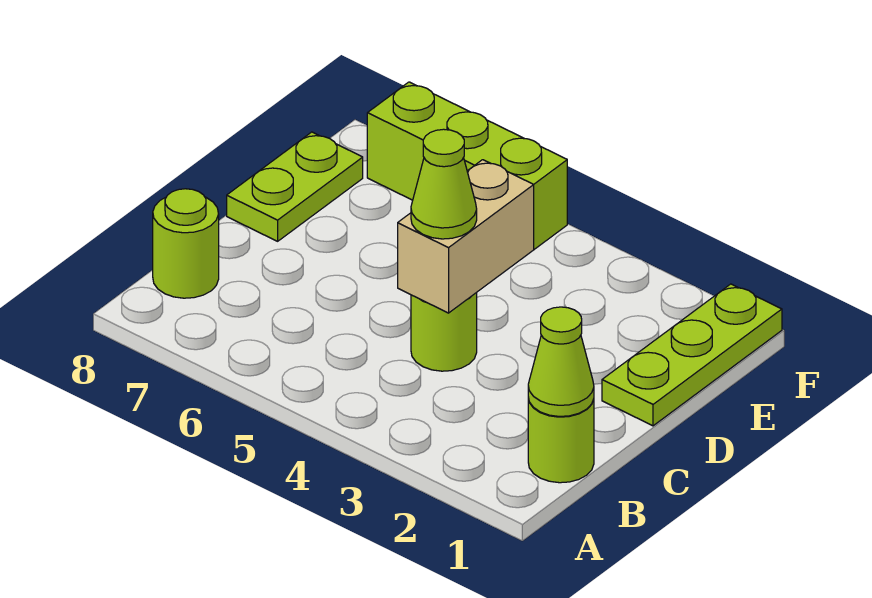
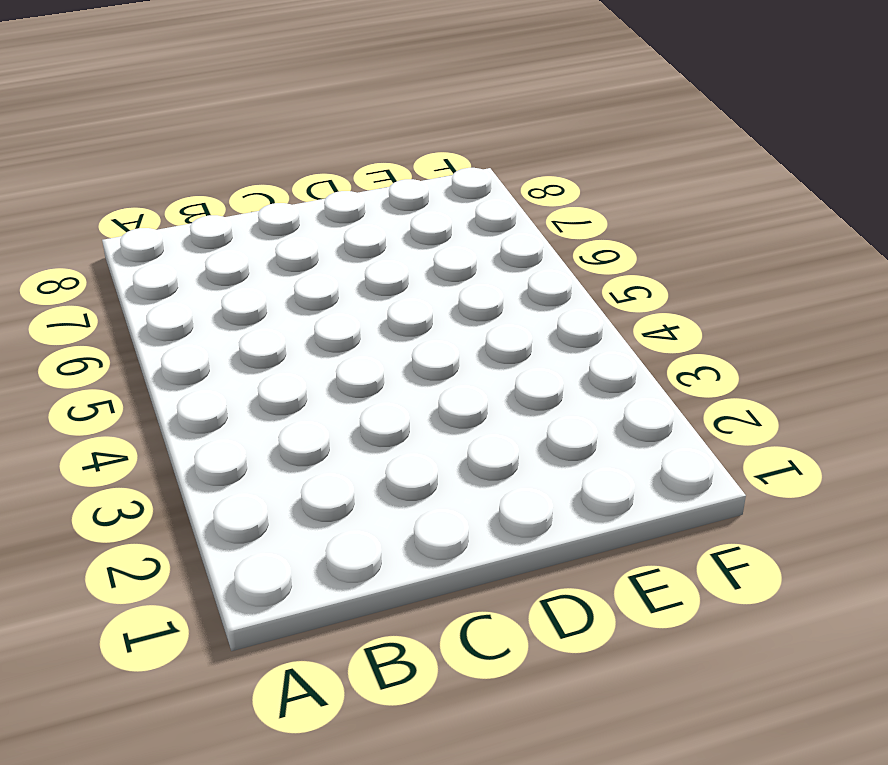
none -> lime round brick B1 level 1
none -> lime round brick B8 level 1

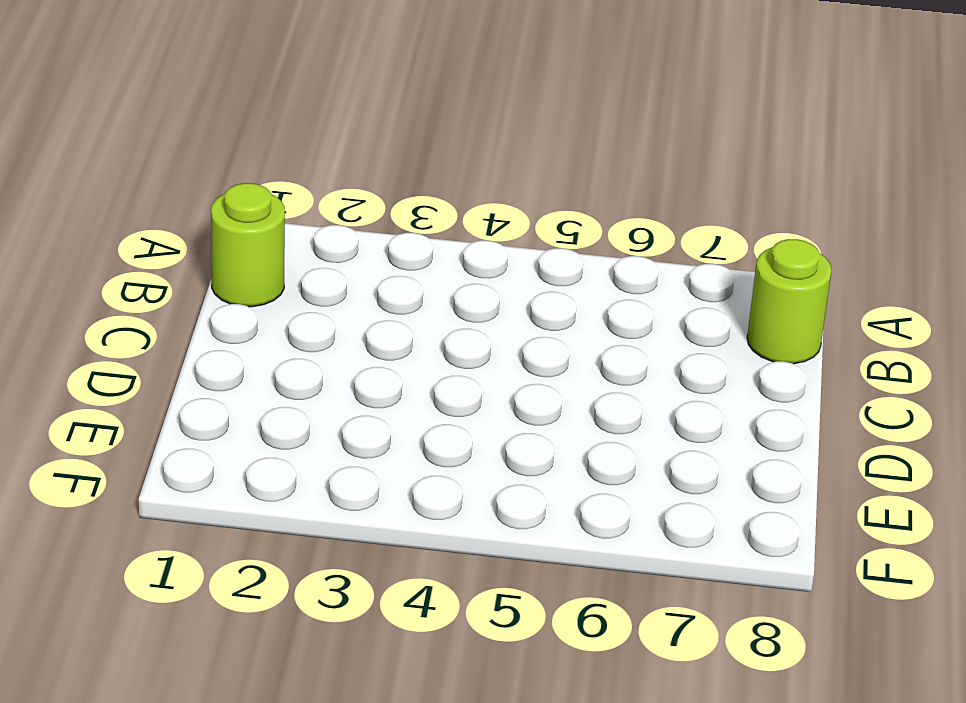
none -> lime round brick C4 level 1
none -> lime plate D1:F1 level 1

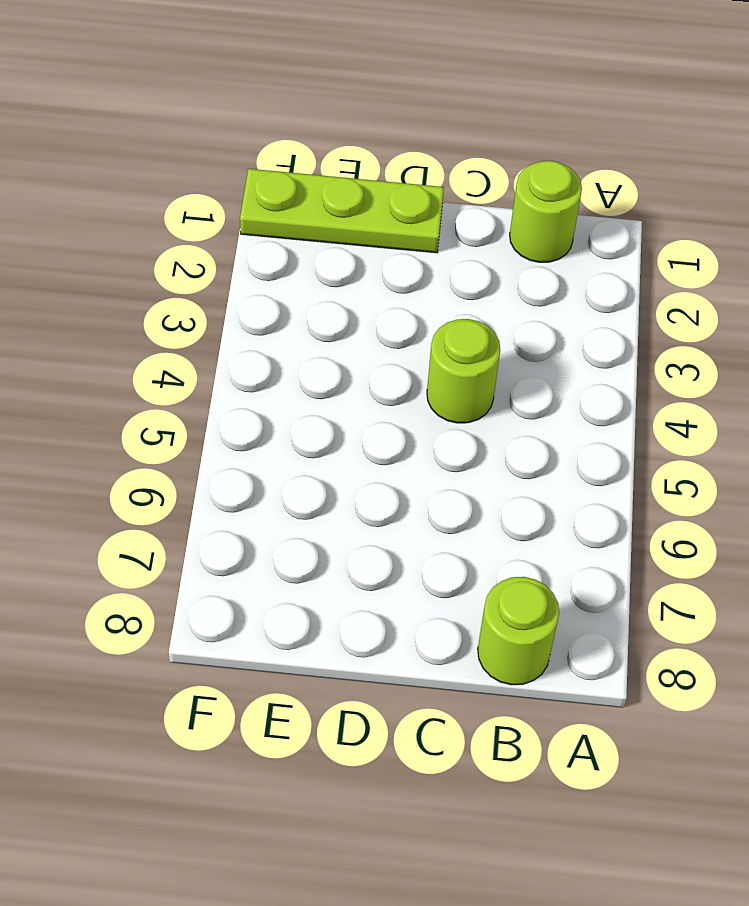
none -> lime plate D8:E8 level 1
none -> lime brick F5:F7 level 1

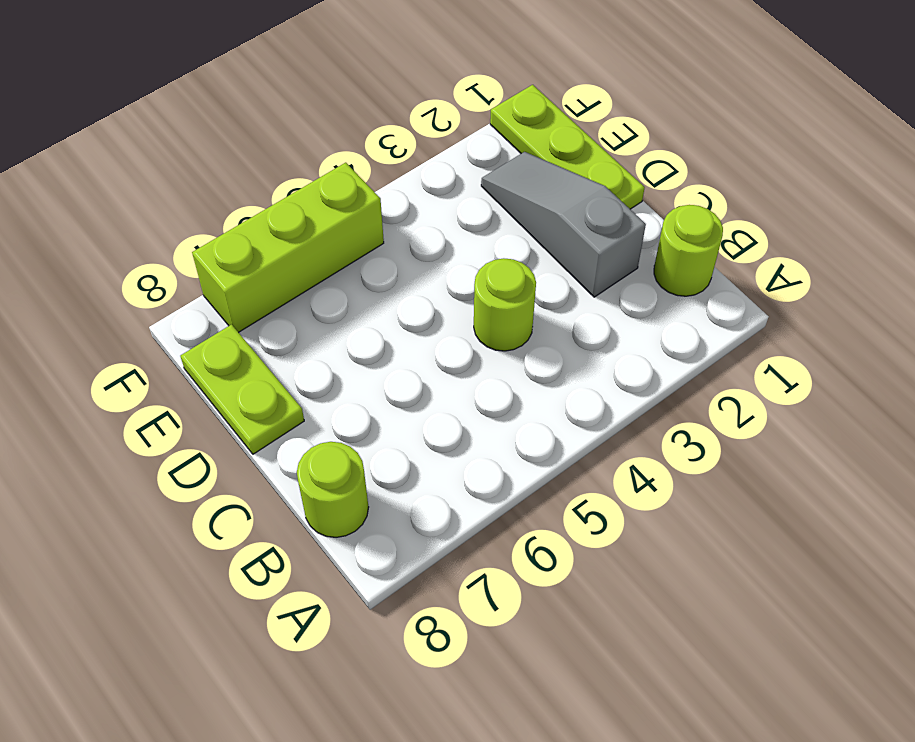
grey slope C2:E2 level 1 top C -> none
none -> lime cone B1 level 2
none -> tan brick C4:D4 level 2

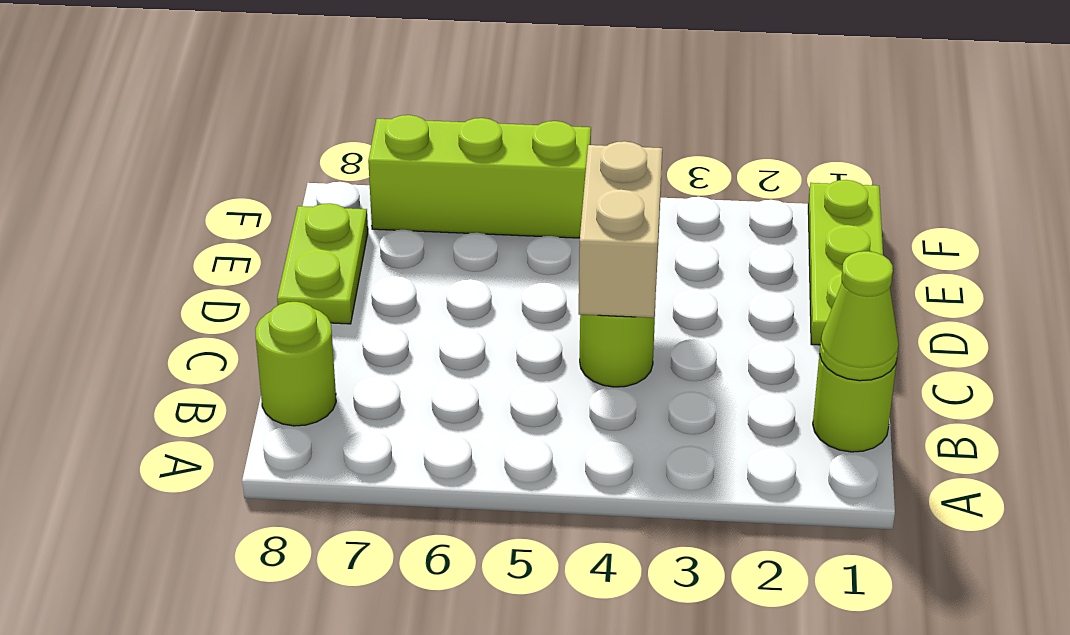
none -> lime cone C4 level 3

